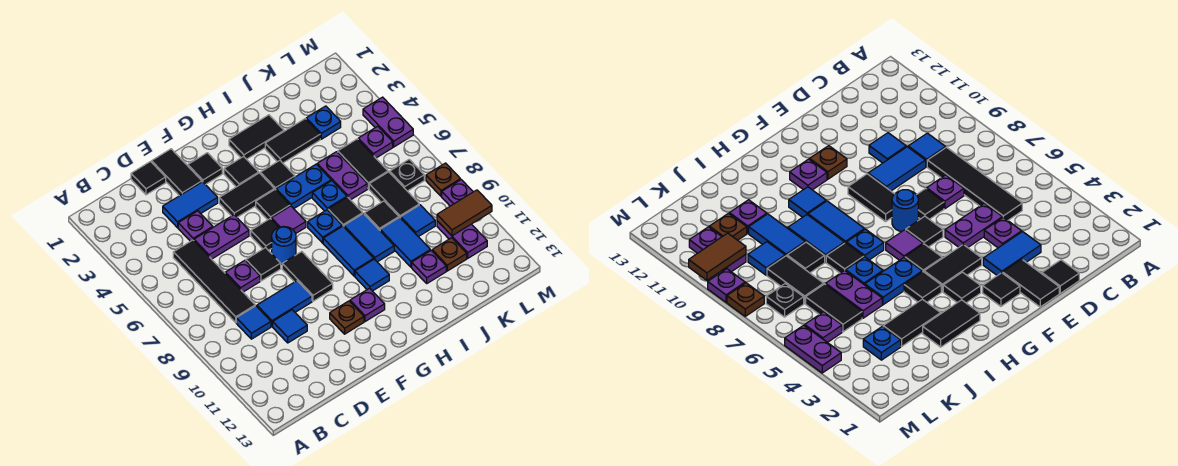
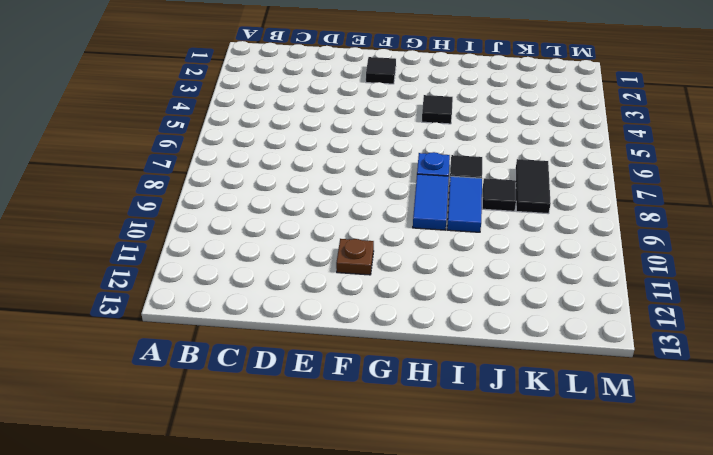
none -> black tile C5:C8 level 1
none -> blue tile C9 level 1
none -> black tile D1 level 1
none -> blue tile D3:E3 level 1

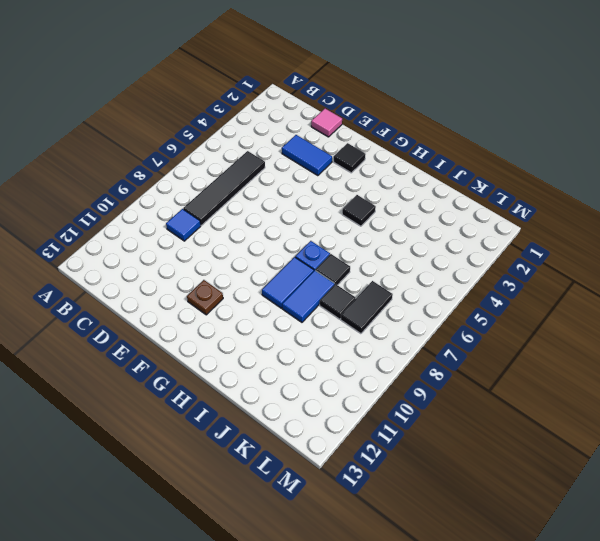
pink tile D1 level 1 -> black tile D1 level 1
none -> purple plate D4 level 1
none -> purple plate D5:E5 level 1
none -> purple plate D7 level 1
none -> blue tile D9:E9 level 1

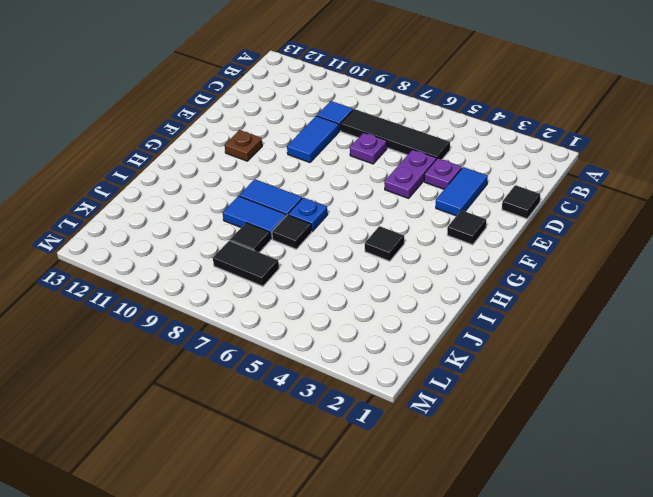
none -> blue tile D10 level 1
none -> black tile E1:E2 level 1
none -> black tile E7 level 1
none -> black tile F4:G4 level 1

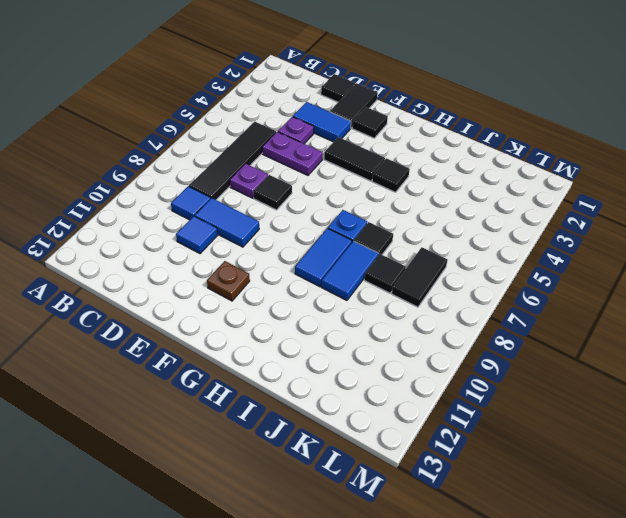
none -> black tile F6 level 1
none -> blue round brick F7 level 1
none -> black tile F8:F9 level 1
none -> black tile G3 level 1

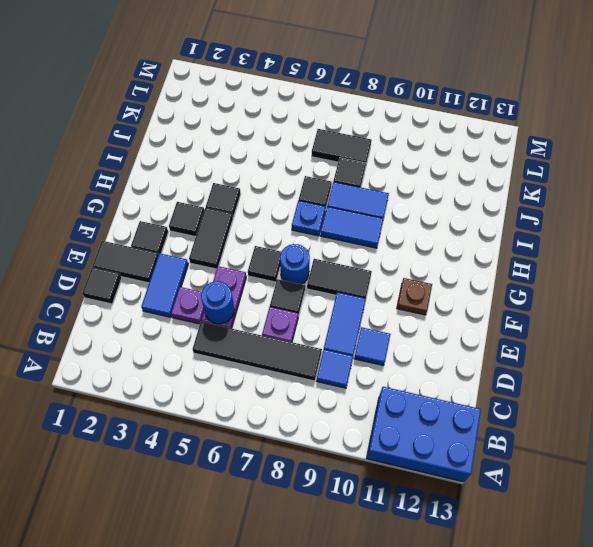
blue brick A11:B13 level 1 -> none
blue round brick D5 level 2 -> none
none -> black tile G5 level 1
none -> purple tile G6 level 1
none -> purple plate G11 level 1
none -> black tile H2:I2 level 1

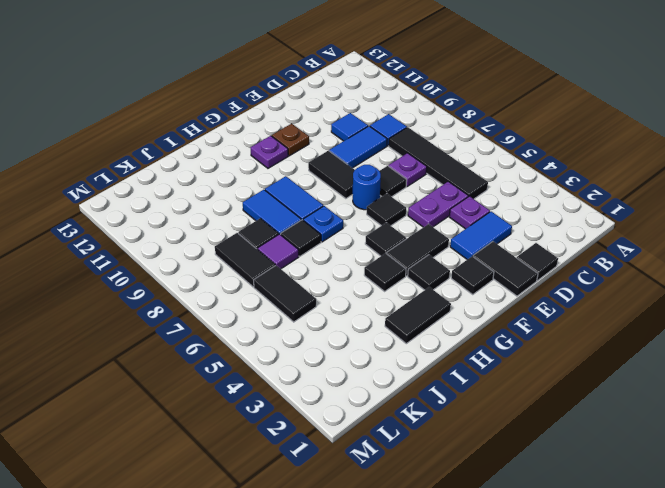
purple tile J7 level 1 -> purple tile G6 level 1
none -> blue plate H5:I5 level 1
none -> blue tile H10 level 1
none -> black tile I3:J3 level 1
none -> blue plate I6 level 1

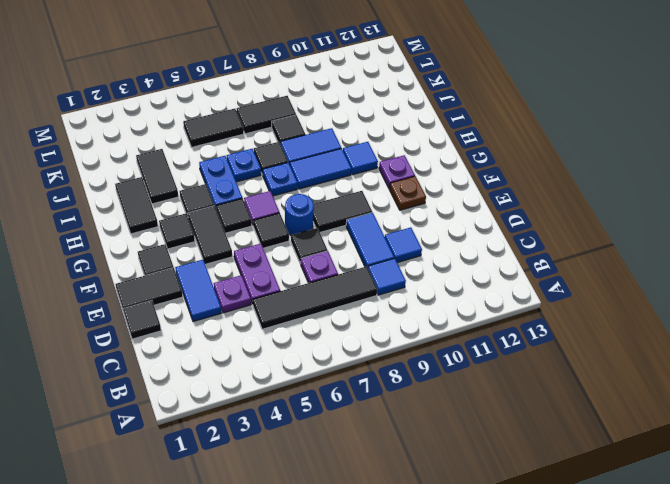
none -> purple plate J5:J6 level 1
none -> blue tile J9:J10 level 1
none -> purple plate J11 level 1
none -> blue plate K3 level 1

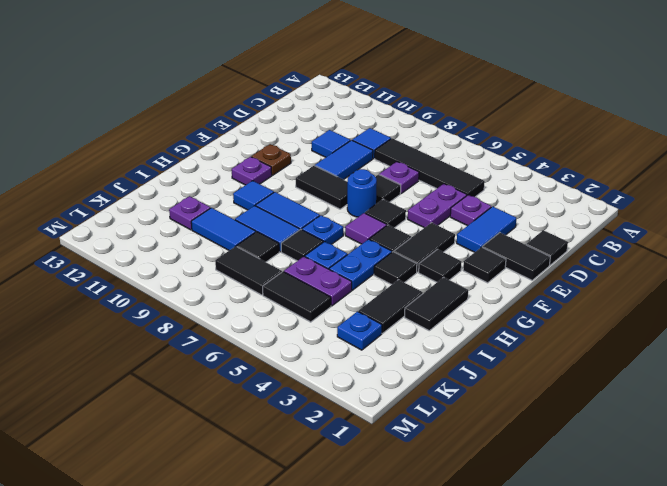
none -> blue tile K9 level 1
none -> brown plate K11 level 1
none -> purple plate L5 level 1
none -> black plate L7 level 1

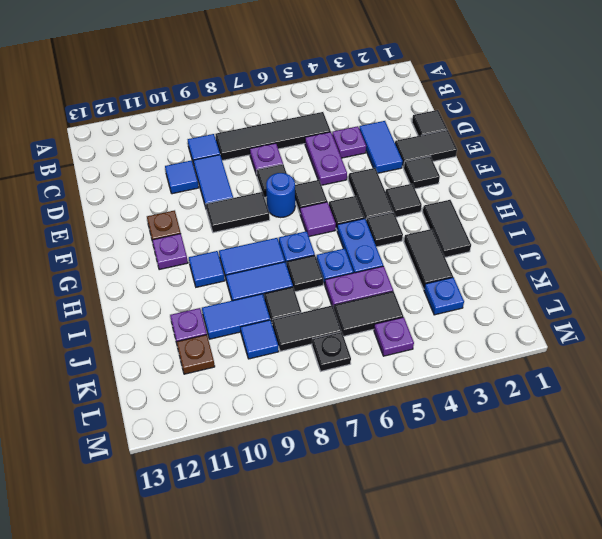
none -> purple plate L10:L11 level 1
none -> purple plate M4:M5 level 1
none -> brown plate M8 level 1
none -> purple plate M9 level 1

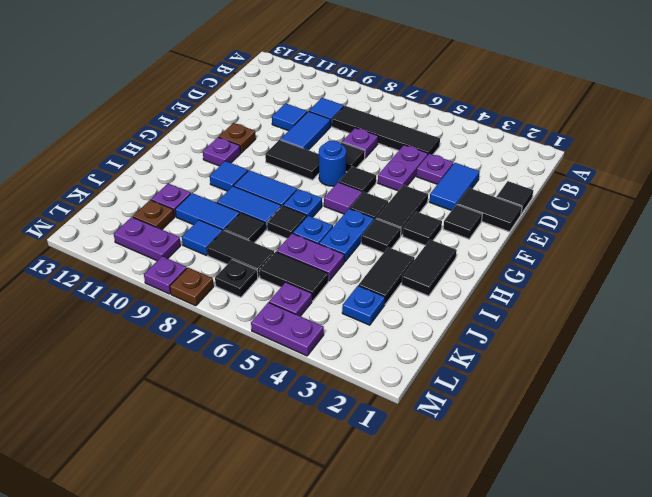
none -> brown tile L10:M10 level 2

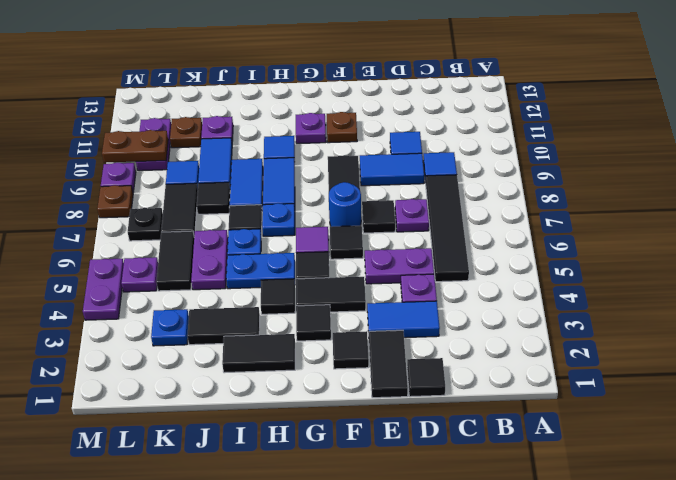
brown plate L10:M10 level 2 -> brown tile L10:M10 level 2

